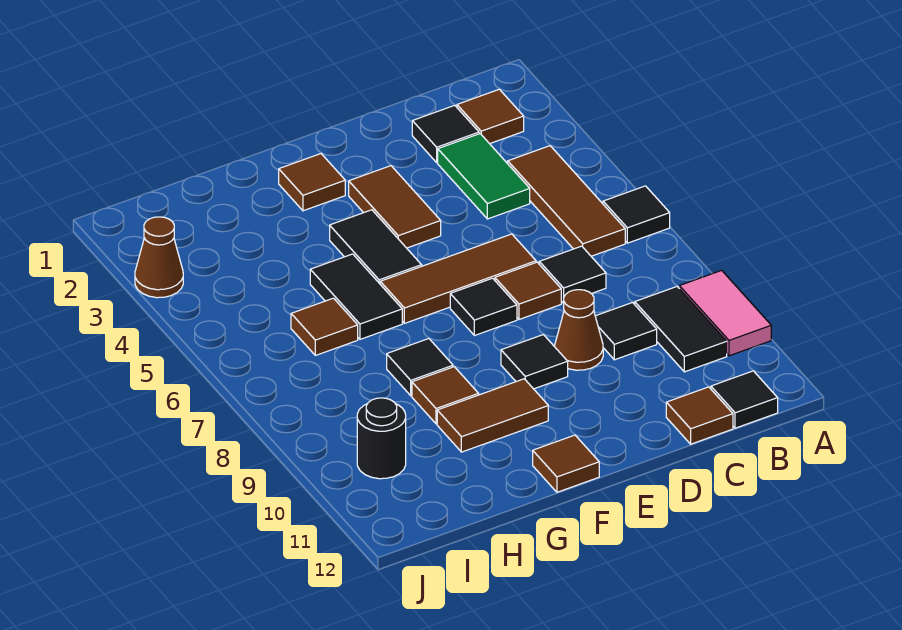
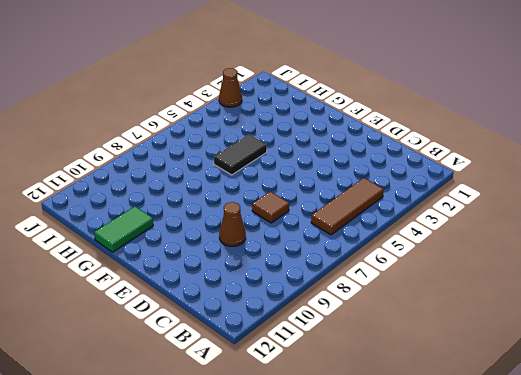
green tile G11:G12 level 1 -> green tile C3:C4 level 1
none -> black tile A6 level 1
none -> pink tile A9:A10 level 1
none -> brown tile B2 level 1

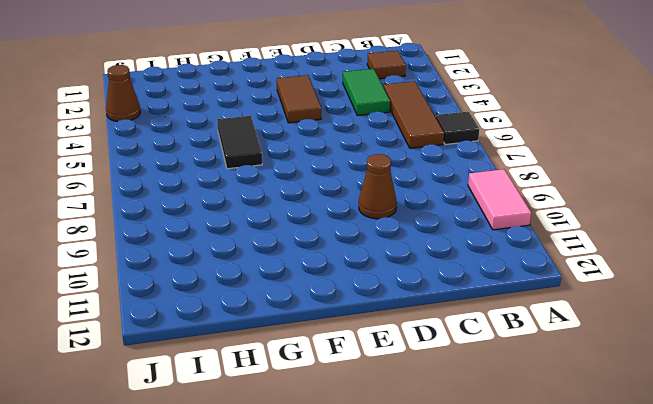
none -> black tile B9:B10 level 1
none -> black tile B12 level 1
none -> black tile C2 level 1

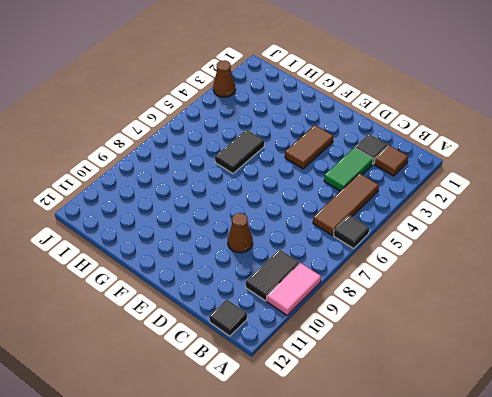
none -> black tile C7 level 1
none -> black tile C9 level 1
none -> brown tile C12 level 1

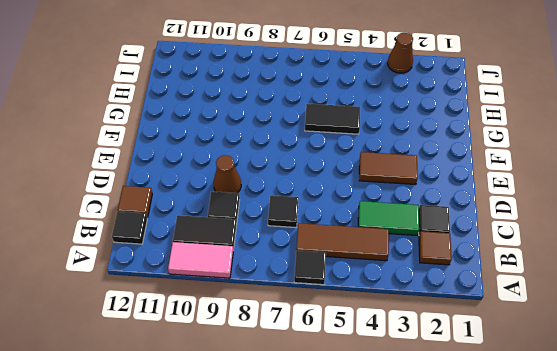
none -> brown tile D6:F6 level 1
none -> brown tile D7 level 1
none -> black tile E7 level 1

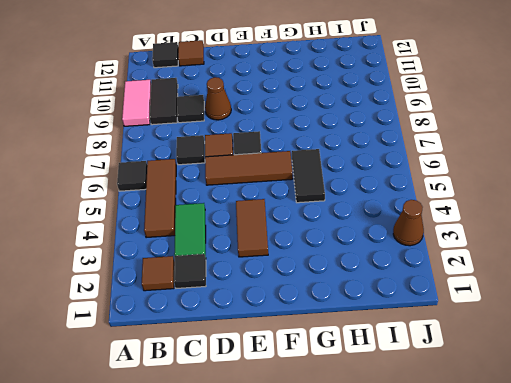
none -> black tile E9 level 1
none -> brown tile F2 level 1
none -> black tile F4:F5 level 1

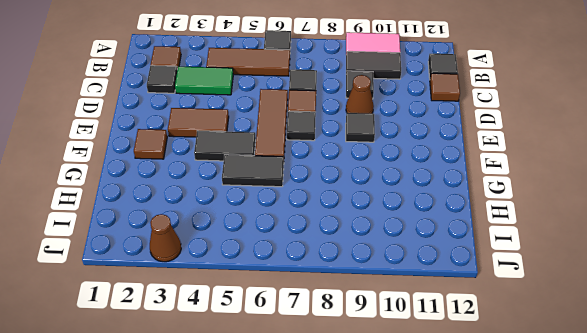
none -> brown tile F10:G10 level 1
none -> brown tile F12 level 1
none -> black tile G8 level 1

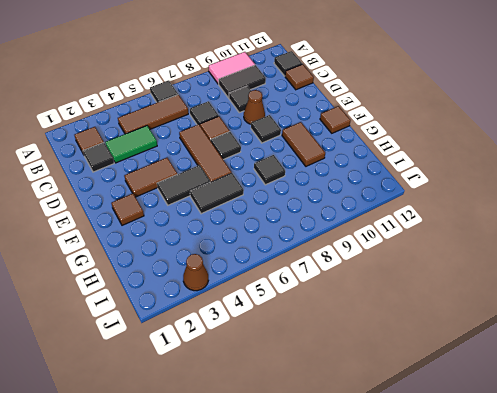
none -> brown tile G9 level 1
none -> brown tile H6 level 1
none -> black round brick I10 level 1

